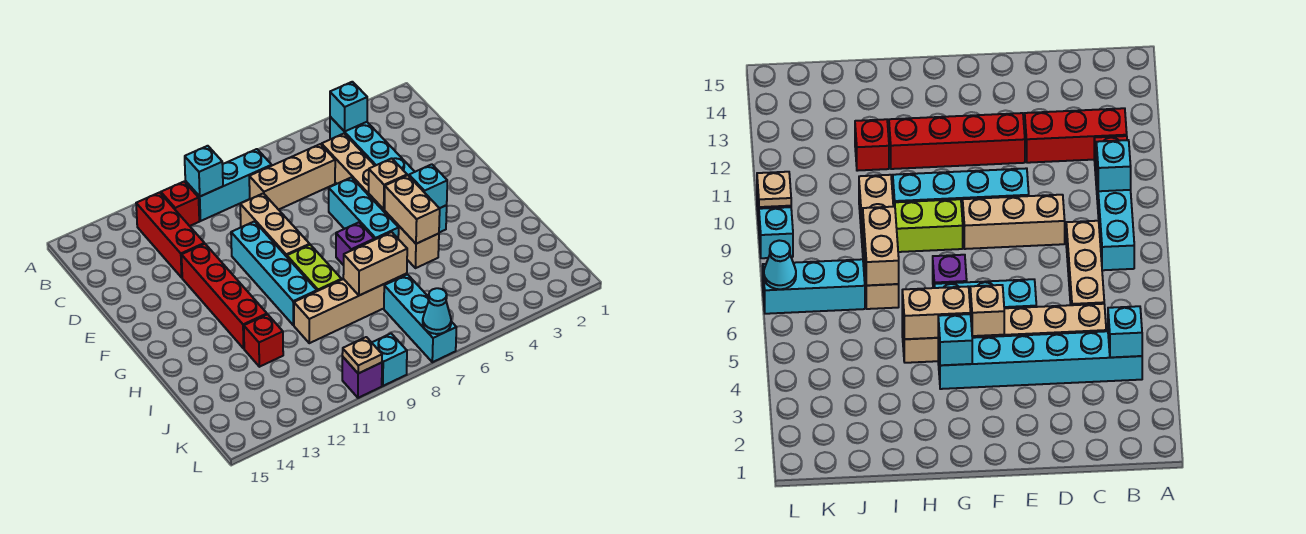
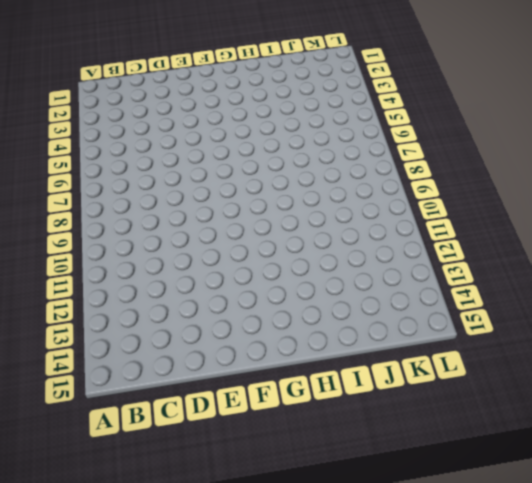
none -> cyan brick B4:G4 level 1
none -> cyan brick B8:B10 level 1
none -> red brick B11 level 1

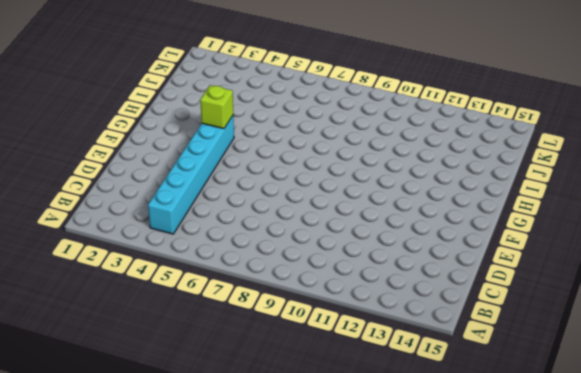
lime brick G4 level 2 -> cyan brick G4 level 2
none -> cyan brick B8:B10 level 1
none -> red brick B11 level 1
none -> red brick B12:D12 level 1

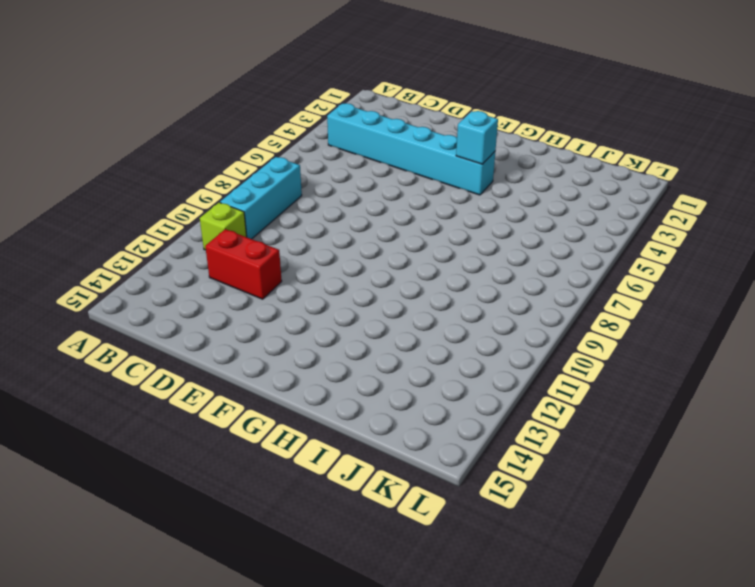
lime brick B11 level 1 -> red brick B11 level 1
red brick C12:D12 level 1 -> red brick B12:D12 level 1
none -> tan brick C5:H5 level 1
none -> tan brick C6:C8 level 1
none -> tan brick D9:F9 level 1

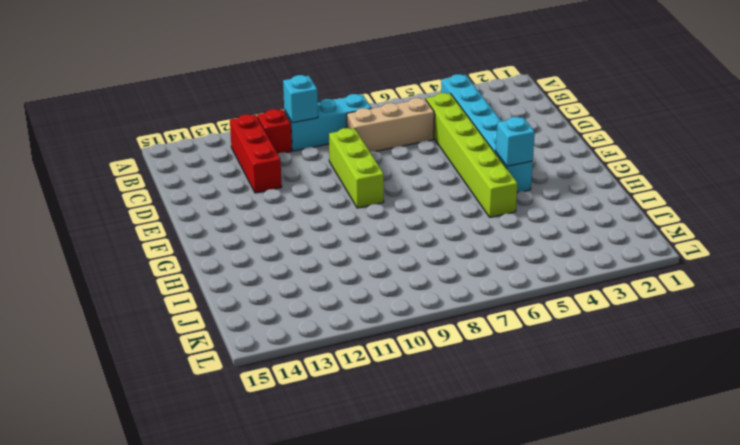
lime brick C5:H5 level 1 -> tan brick C5:H5 level 1
lime brick D9:F9 level 1 -> tan brick D9:F9 level 1
none -> cyan brick E6:G6 level 1
none -> cyan brick E10:H10 level 1
none -> red brick E12:H12 level 1

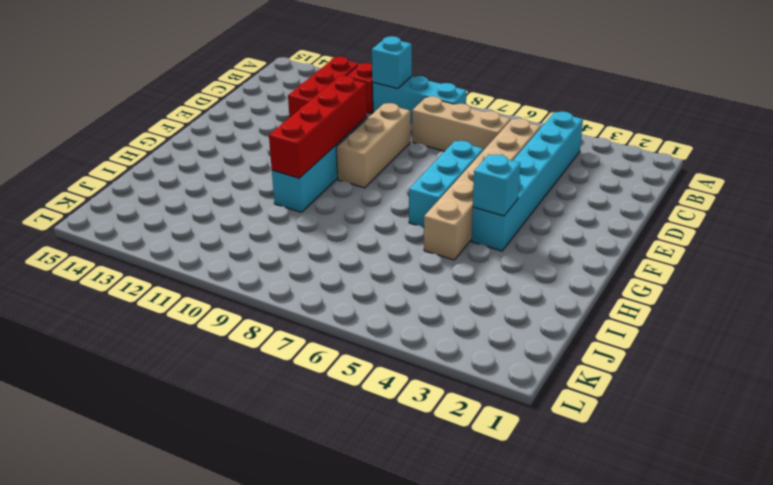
red brick E10:H10 level 2 -> red brick E12:H12 level 1
none -> purple brick G7 level 1
none -> lime brick G9:H9 level 1
none -> tan brick I7:I10 level 1

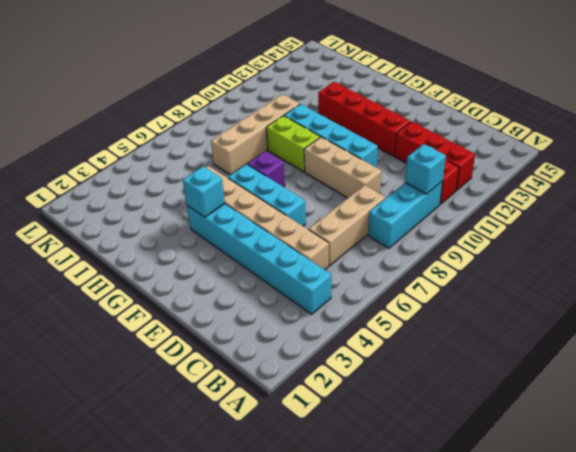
none -> red brick I12 level 1
none -> cyan brick J7:L7 level 1
none -> cyan brick L9 level 1

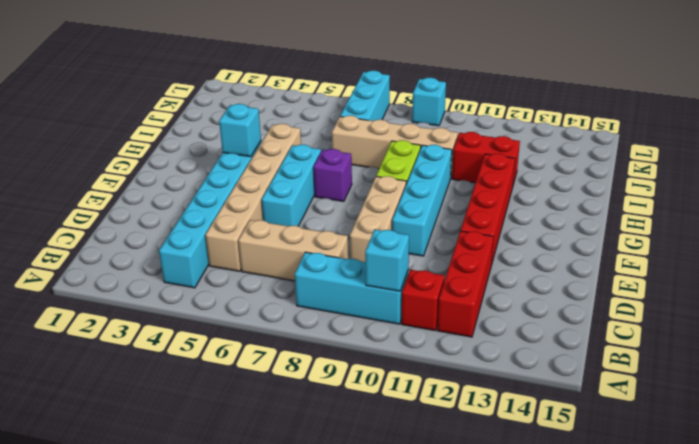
red brick I11:I12 level 1 -> red brick I12 level 1
none -> purple brick L10 level 1
none -> cyan brick B4 level 2
none -> tan brick F5 level 2

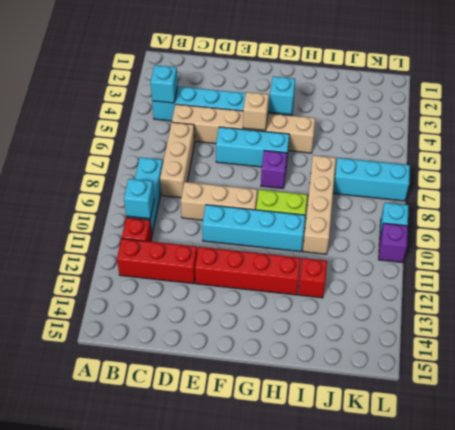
none -> tan brick G5:H5 level 2
none -> tan brick I7:I8 level 2
none -> cyan cone L7 level 2

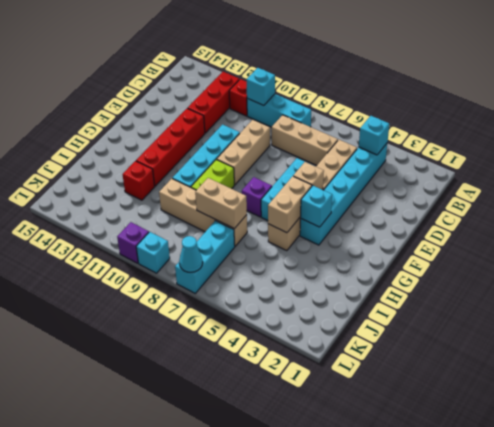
none -> tan plate L10 level 2

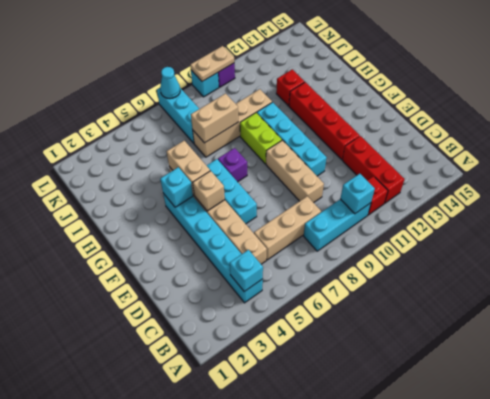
tan plate L9:L10 level 2 -> tan plate L10 level 2

